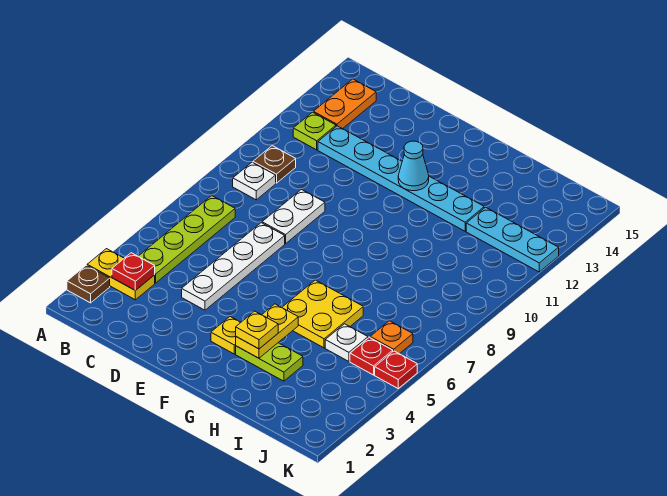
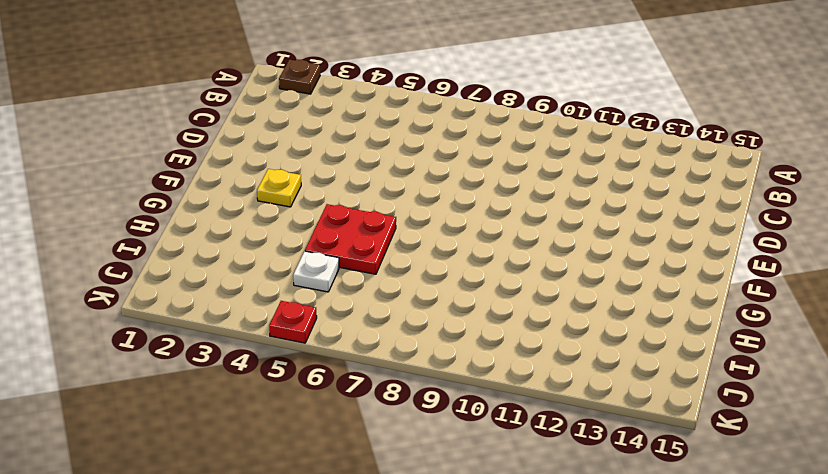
red plate G5:H6 level 1 -> yellow plate G5:H6 level 1
none -> yellow plate A3:B3 level 1
none -> lime plate B4:B7 level 1
none -> white plate B9 level 1

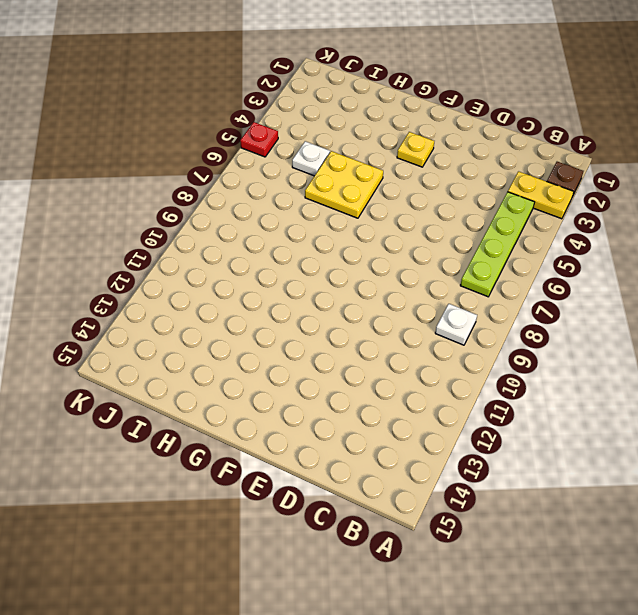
none -> brown plate B10 level 1
none -> lime plate B12 level 1
none -> orange plate B13:B14 level 1

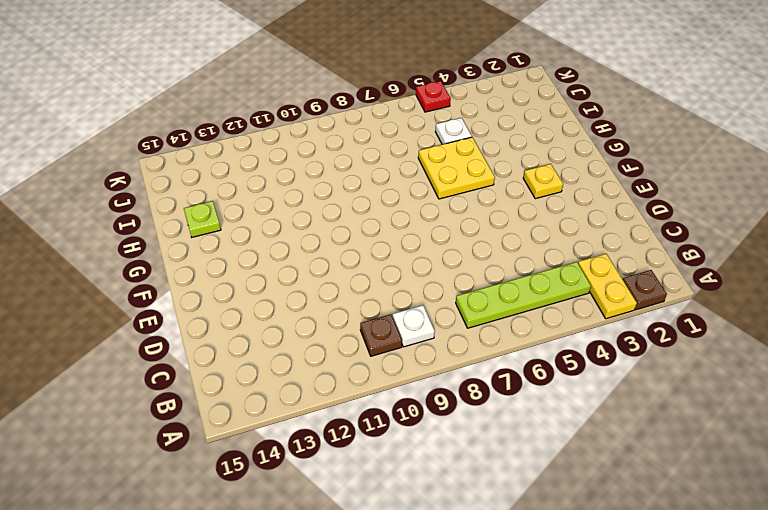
lime plate H14 level 1 -> lime plate B12 level 1
none -> orange plate B13:B14 level 1
none -> cyan plate C12:H12 level 1
none -> white plate D4:D7 level 1

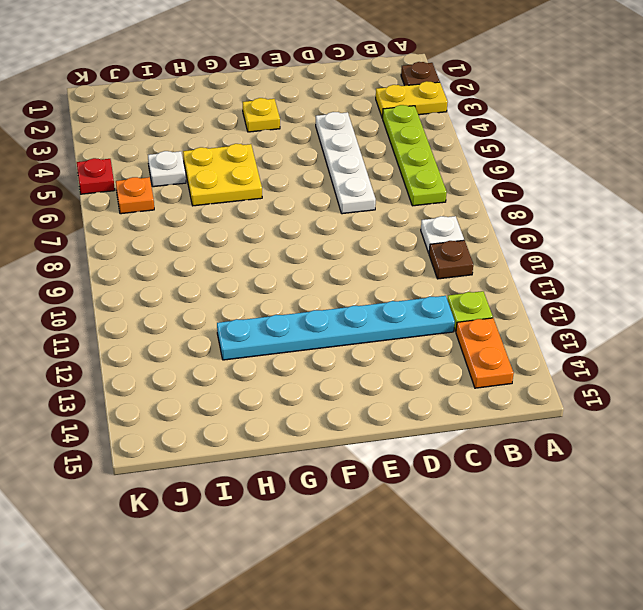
none -> white plate D8:D9 level 1
none -> lime plate G3:H3 level 1
none -> cyan plate I12:K12 level 1

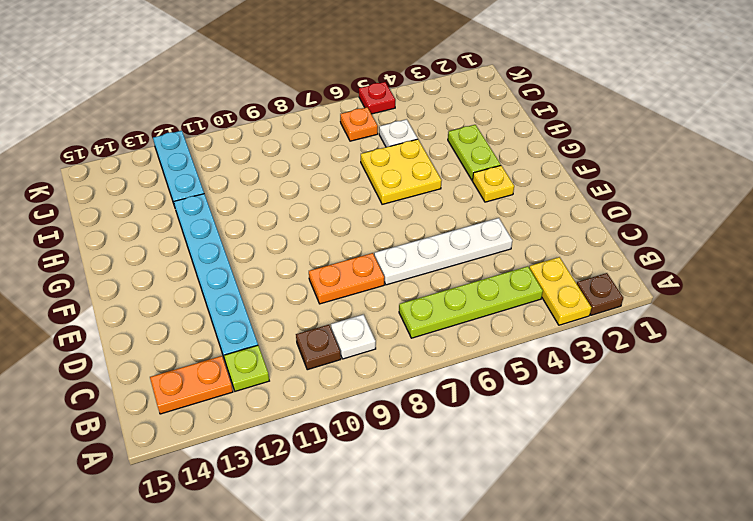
orange plate D8:D9 level 1 -> white plate D8:D9 level 1
none -> red plate J5 level 1
none -> red plate B3 level 2
none -> cyan cone F12 level 2

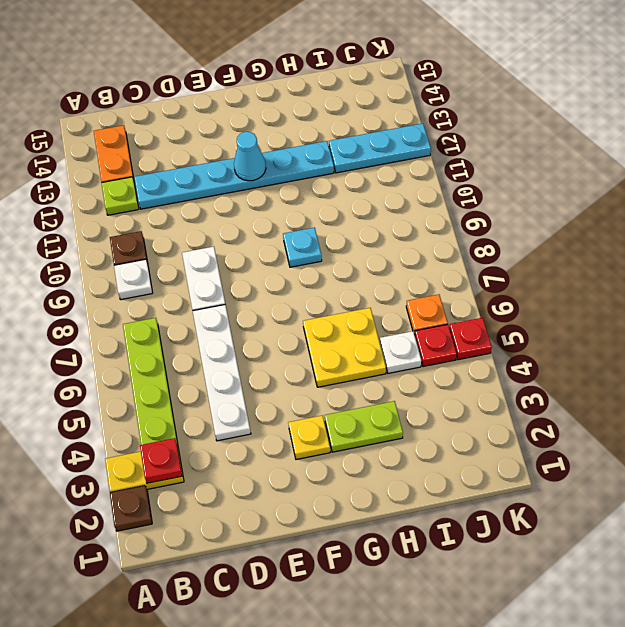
cyan plate G9 level 1 -> none
none -> yellow plate G3:G4 level 2
none -> yellow plate G3 level 3

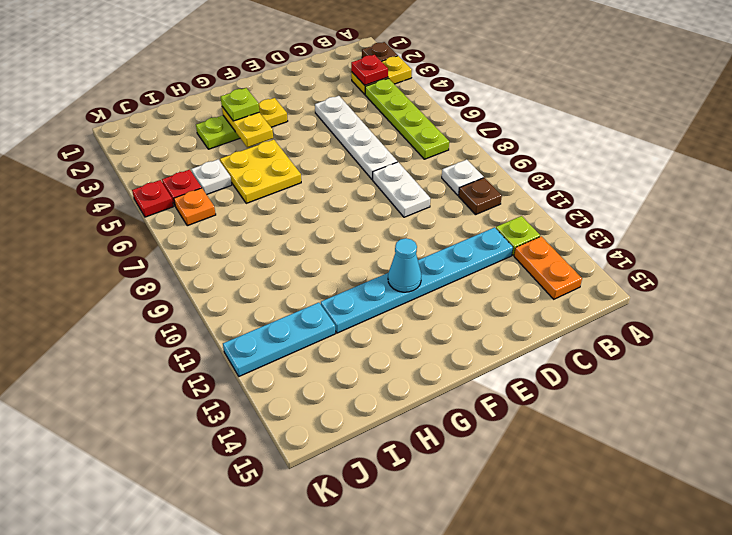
lime plate G3 level 3 -> yellow plate G3 level 3

